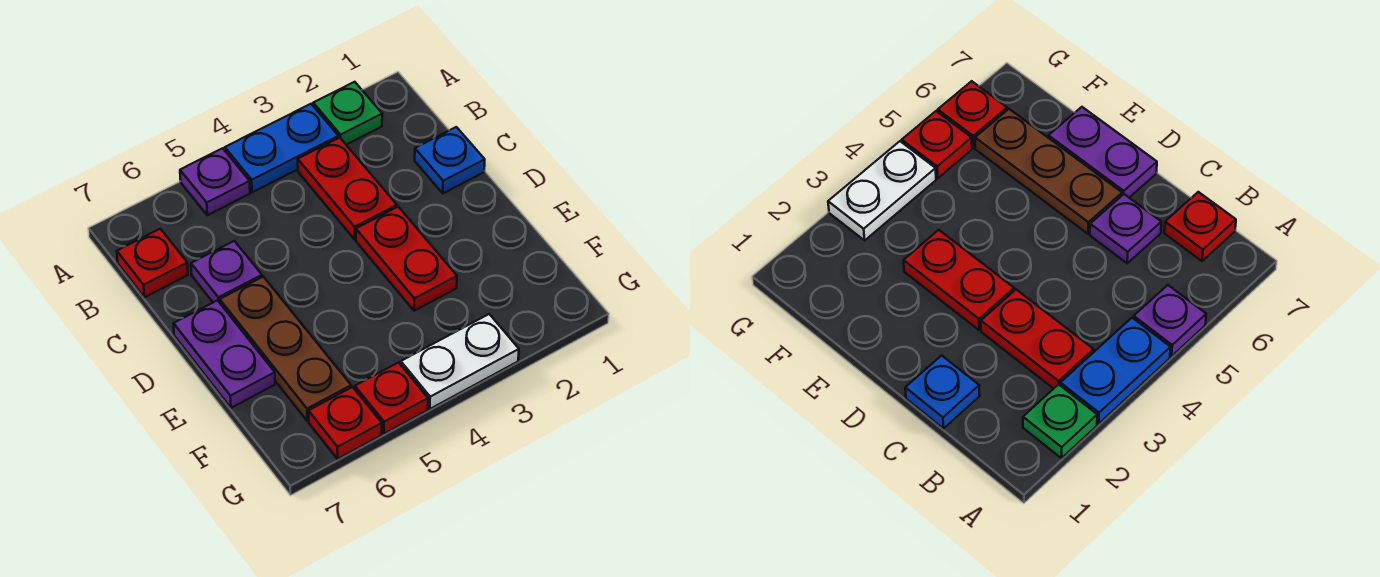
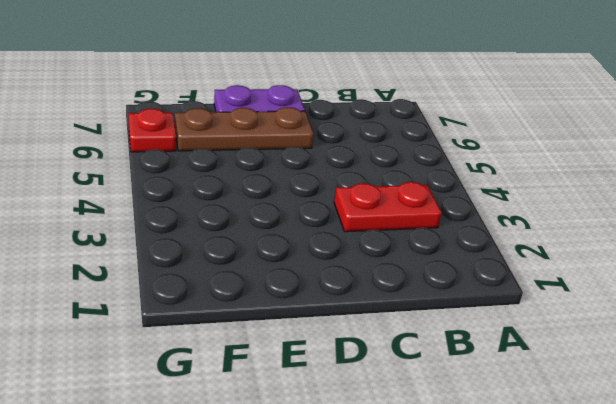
none -> green plate A2 level 1
none -> blue plate A3:A4 level 1
none -> purple plate A5 level 1

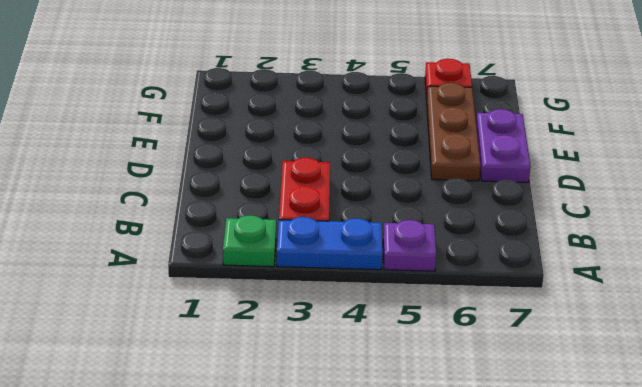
none -> red plate B7 level 1
none -> blue plate C1 level 1
none -> purple plate C6 level 1

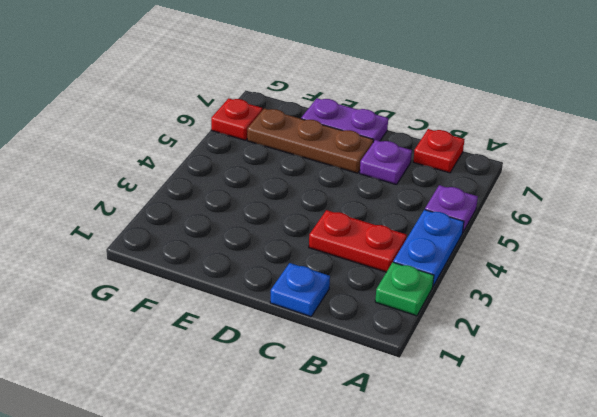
none -> red plate D3:E3 level 1
none -> white plate G3:G4 level 1
none -> red plate G5 level 1

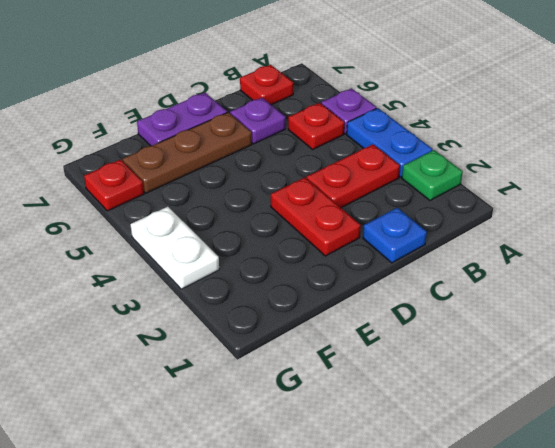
red plate B5 level 1 -> red plate G5 level 1
red plate D2:D3 level 1 -> red plate D3:E3 level 1

